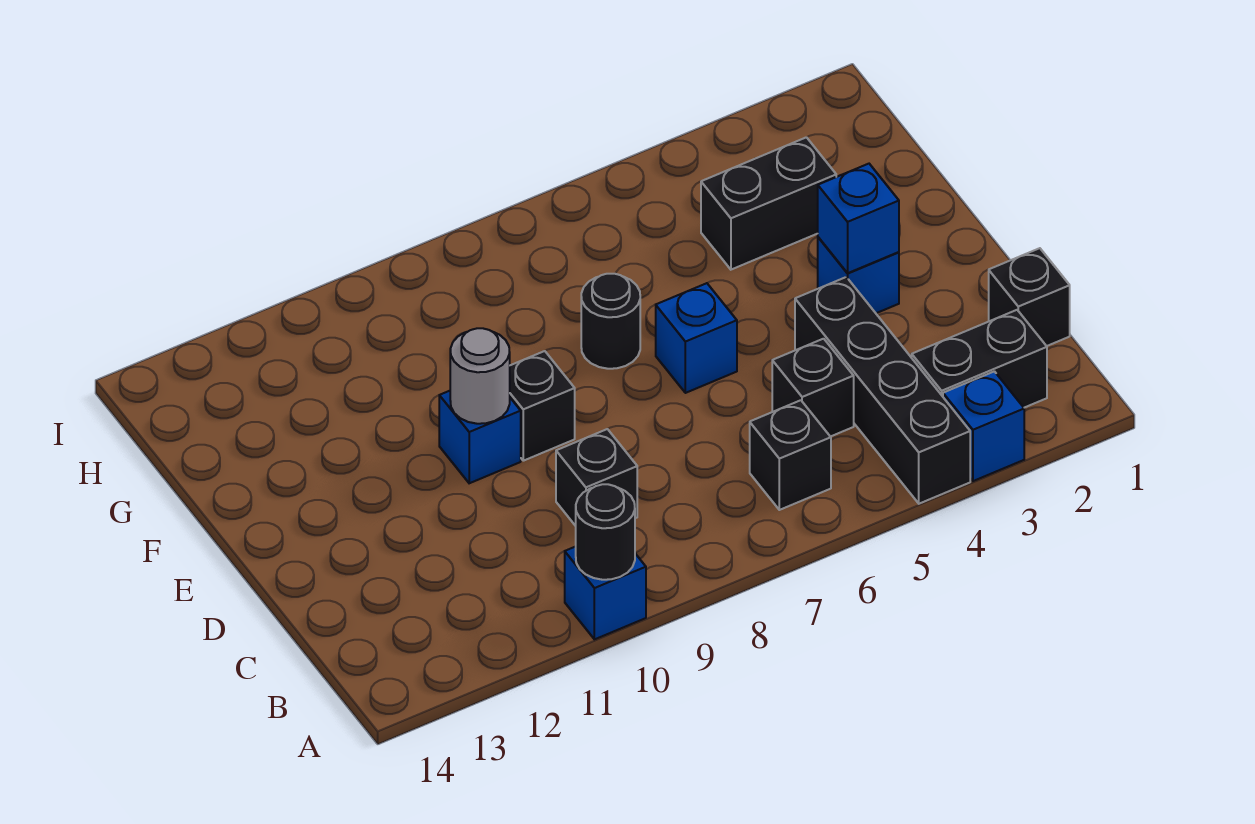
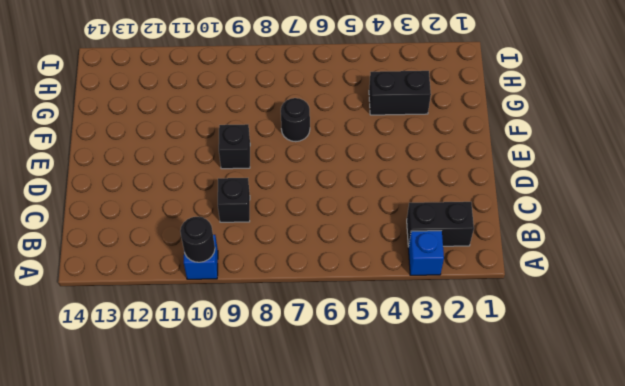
none -> black brick A4:D4 level 1
none -> black brick B6 level 1
none -> black brick C1 level 1

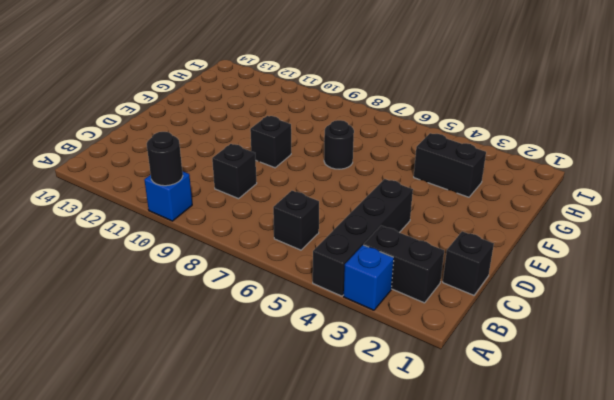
none -> black brick C5 level 1
none -> blue brick E3 level 1
none -> blue brick E6 level 1

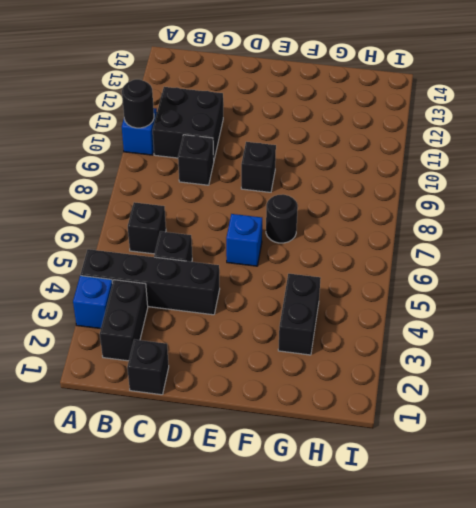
black brick B10:C11 level 1 -> none
none -> blue brick E3 level 1
none -> blue brick E10 level 1
none -> blue brick E3 level 2

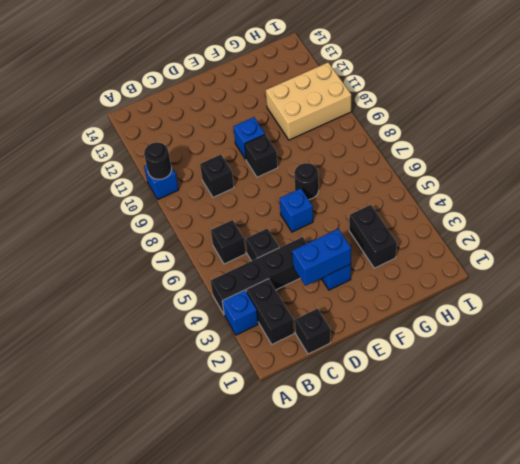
blue brick D3:E3 level 2 -> blue brick E3 level 2
tan brick G10:I11 level 1 -> none
none -> grey round brick E10 level 2

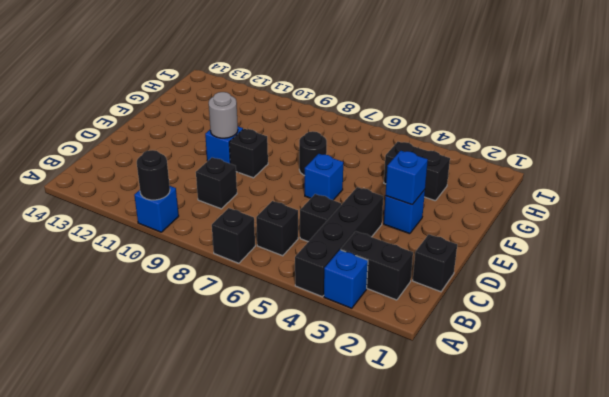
black brick A7 level 1 -> none

